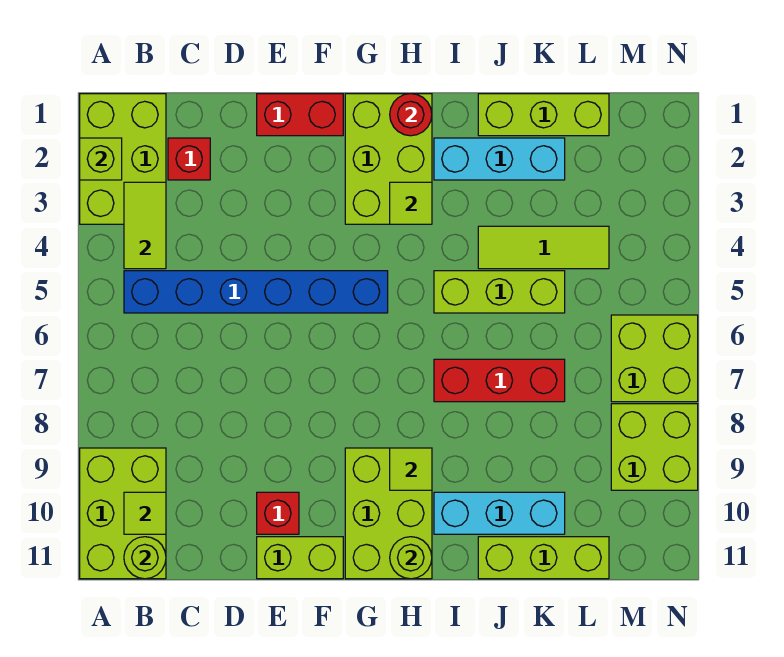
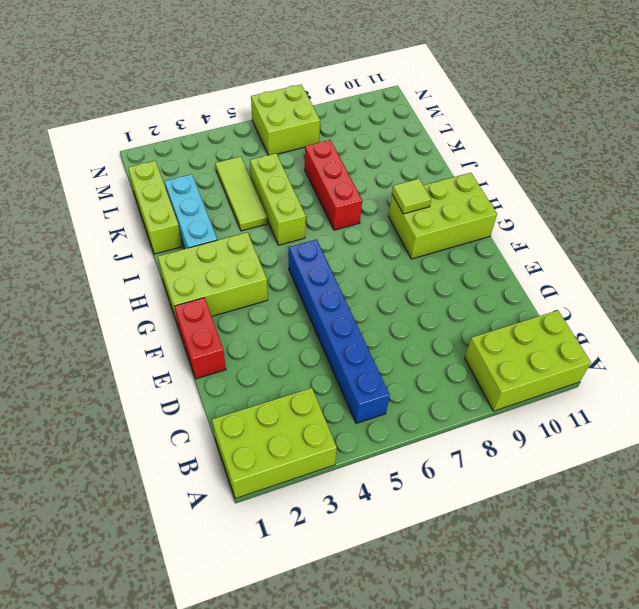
none -> red brick C2 level 1
none -> red brick E10 level 1
none -> lime brick E11:F11 level 1

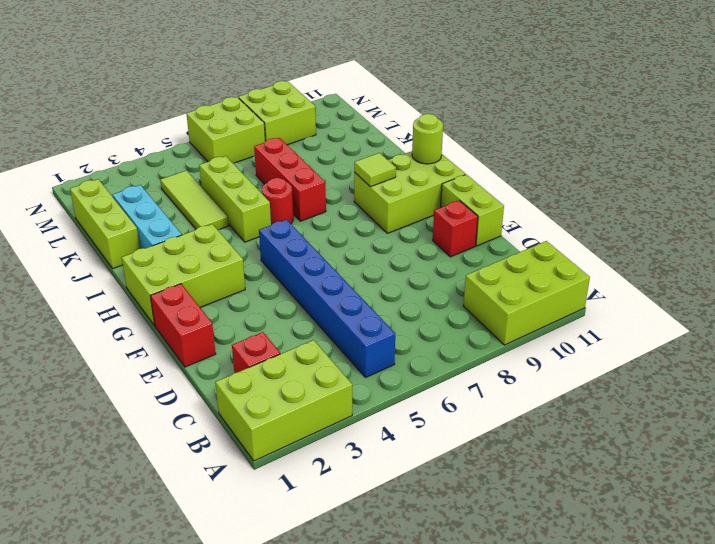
red round brick I6 level 1 -> red round brick H1 level 2
none -> cyan brick I10:K10 level 1
none -> lime brick J11:L11 level 1
none -> lime brick A2 level 2

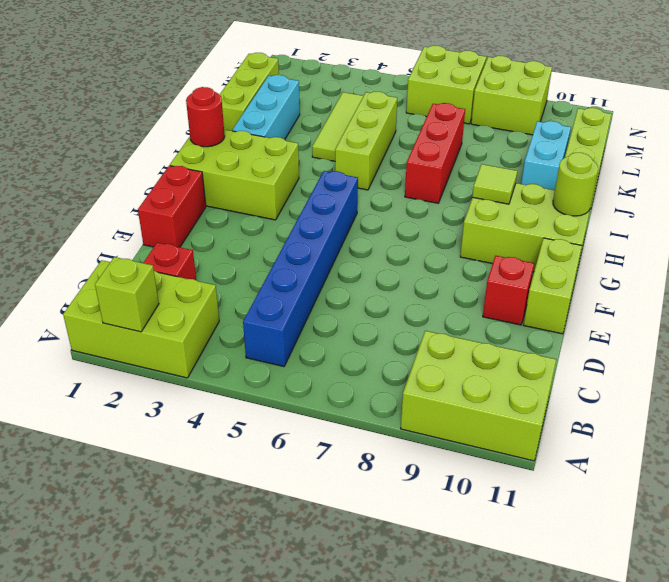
cyan brick J10:K10 level 1 -> cyan brick I10:K10 level 1
none -> lime tile B3:B4 level 2
none -> lime tile B10 level 2
none -> lime round brick B11 level 2

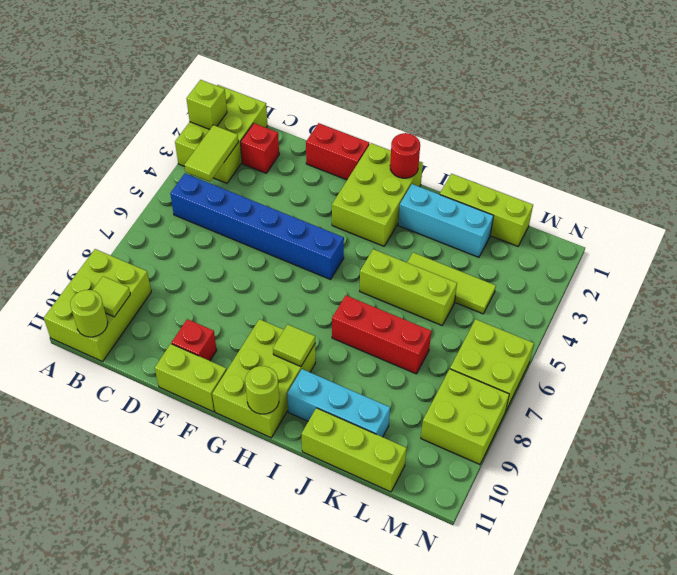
none -> lime tile H3 level 2

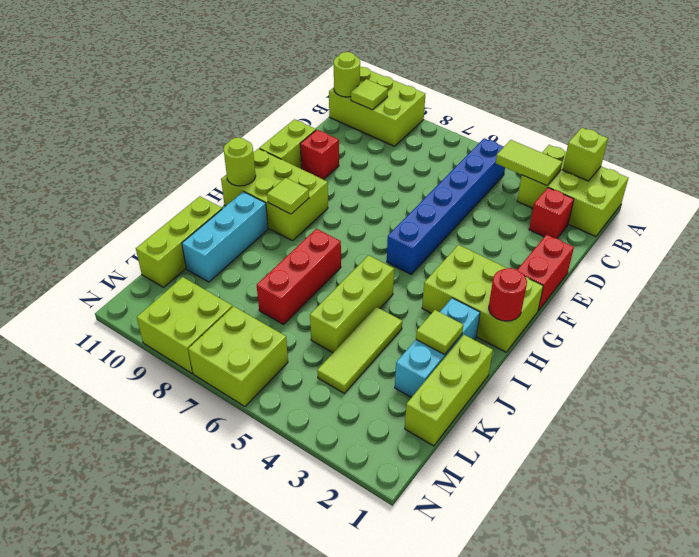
lime tile J2 level 2 -> lime tile H3 level 2

